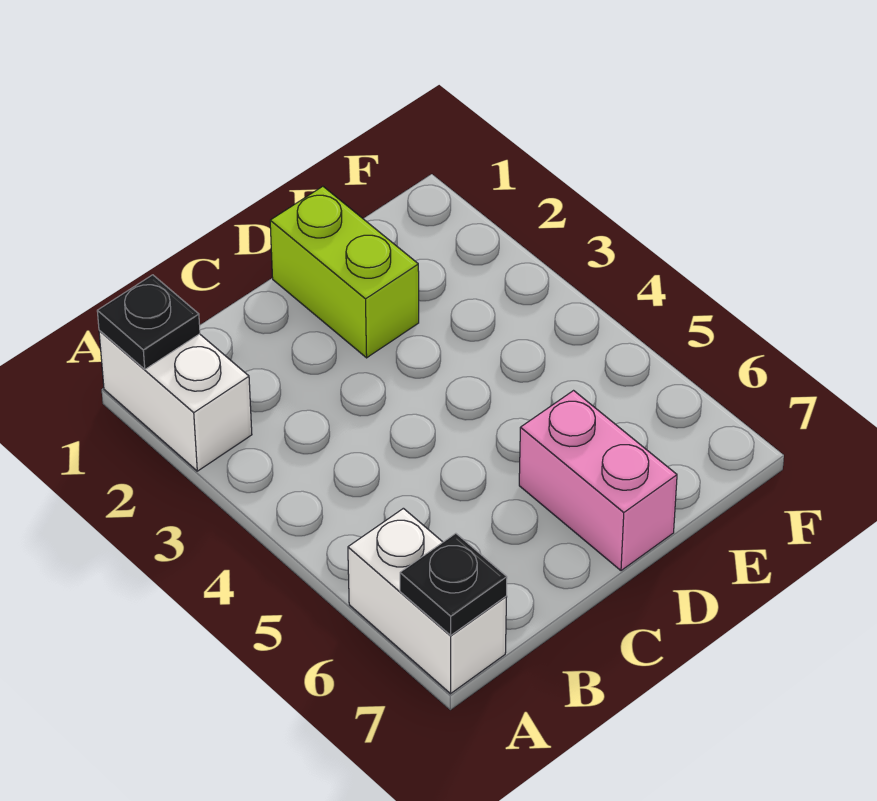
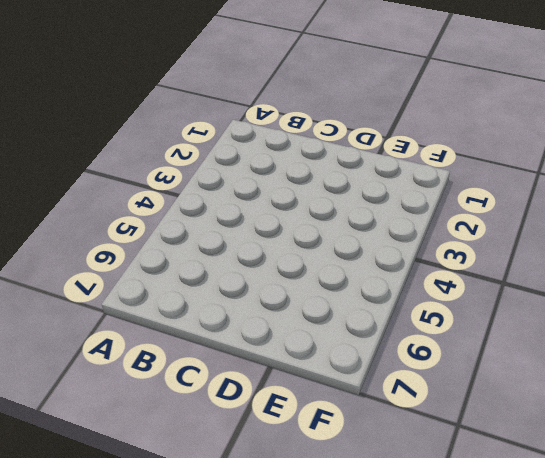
none -> white brick A1:A2 level 1
none -> white brick A6:A7 level 1

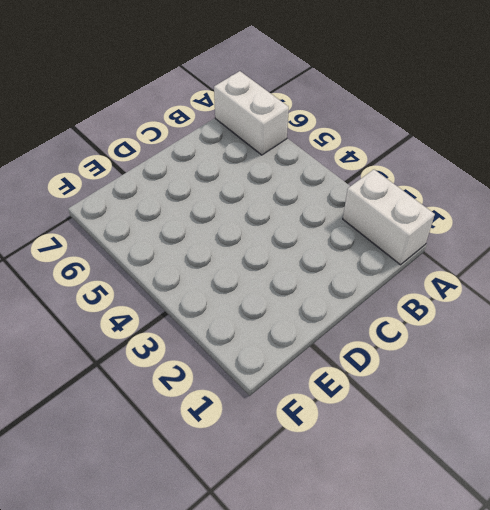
none -> lime brick D1:D2 level 1
none -> pink brick D6:D7 level 1

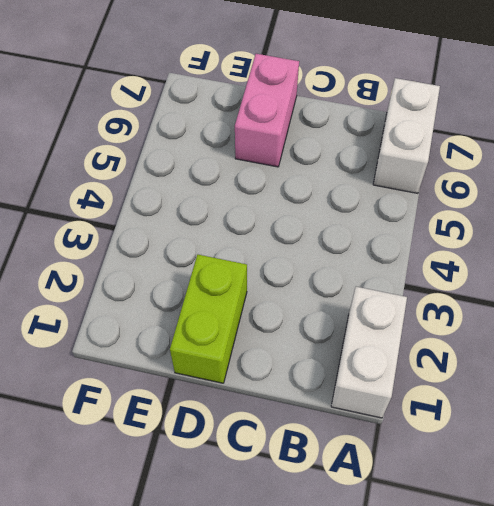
none -> black plate A1 level 2
none -> black plate A7 level 2

